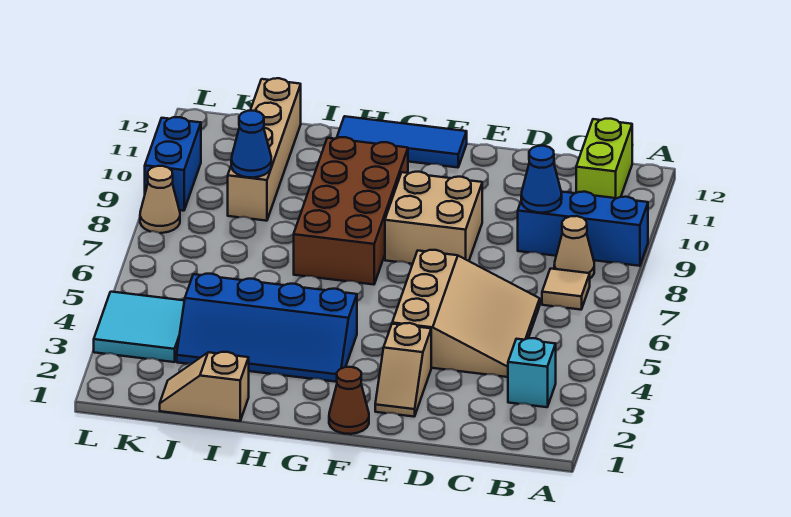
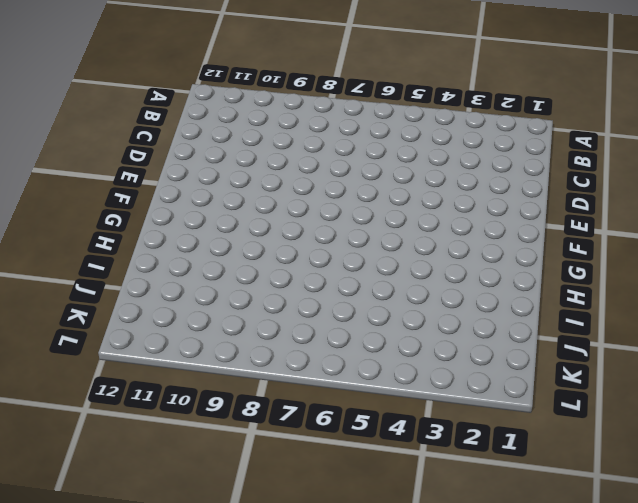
none -> blue brick A9:C9 level 1
none -> cyan brick B3 level 1
none -> tan tile B7 level 1

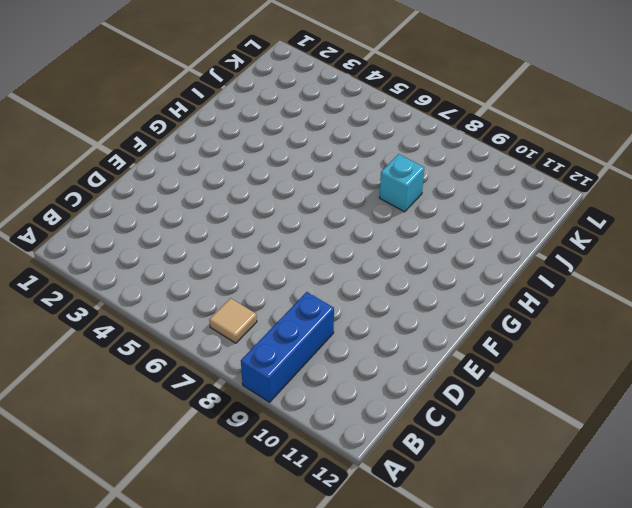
cyan brick I8 level 1 -> cyan brick B3 level 1
none -> tan cone B8 level 1
none -> lime brick B11:B12 level 1
none -> tan slope C4:E6 level 1 top E

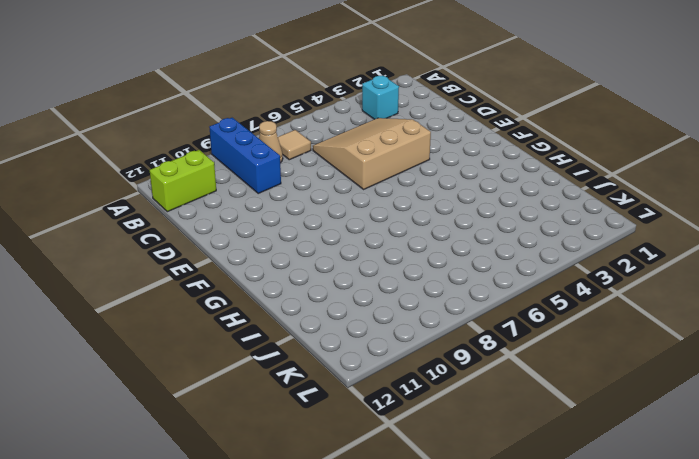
none -> tan slope E2:E3 level 1 top 3
none -> tan brick E8:F9 level 1
none -> brown cone F1 level 1

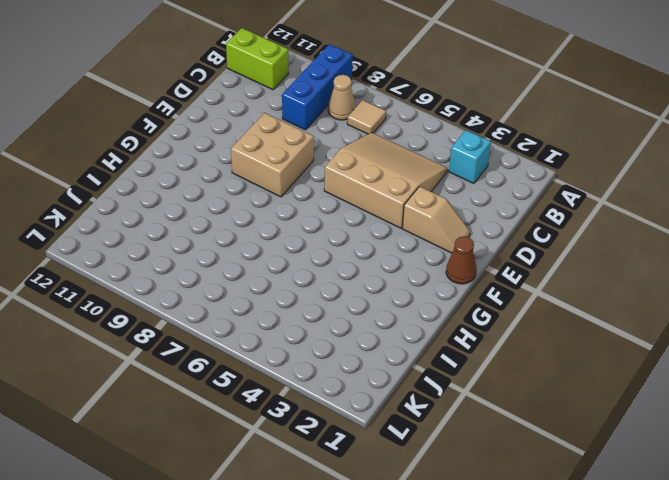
none -> blue tile F12:H12 level 1
none -> blue slope G3:J4 level 1 top 4
none -> brown brick G7:H10 level 1

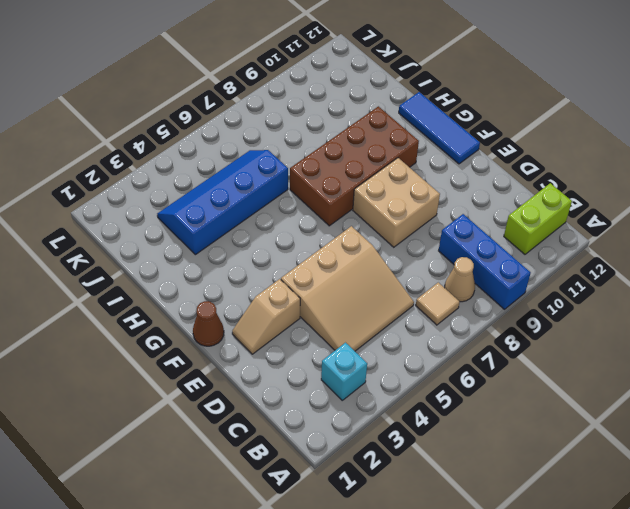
blue slope I3:J6 level 1 top I -> blue slope G3:J4 level 1 top 4
none -> tan slope I1:J1 level 1 top I
none -> tan brick J9:J12 level 1
none -> cyan tile K3:L4 level 1

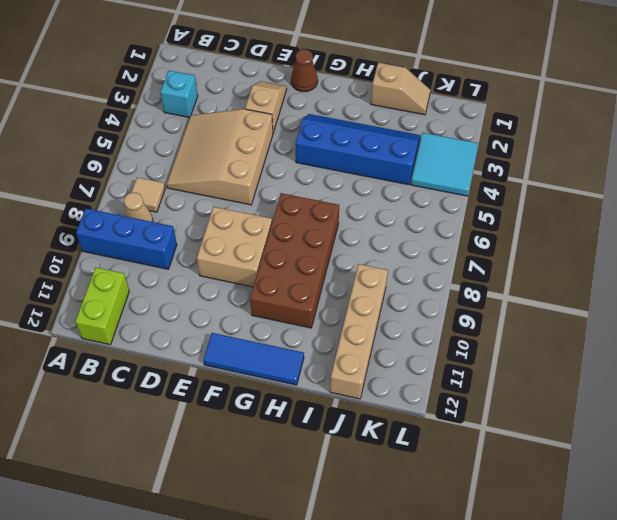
none -> tan cone L8 level 1
none -> blue brick L9:L10 level 1
none -> blue cone C9 level 2

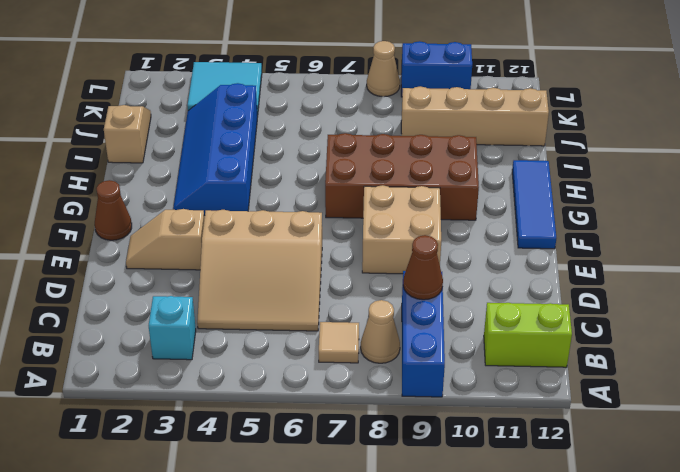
brown cone C9 level 2 -> blue cone C9 level 2
none -> blue cone J9 level 2

